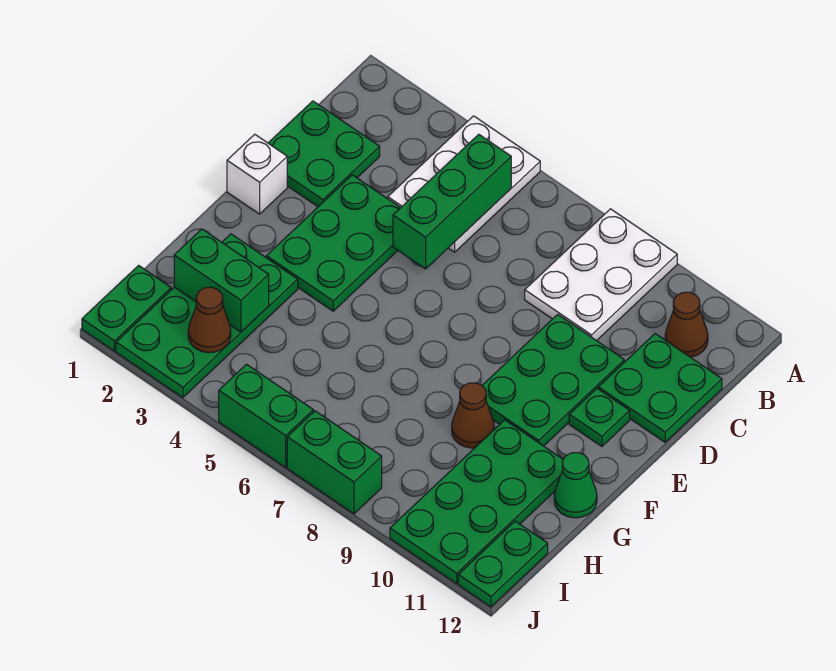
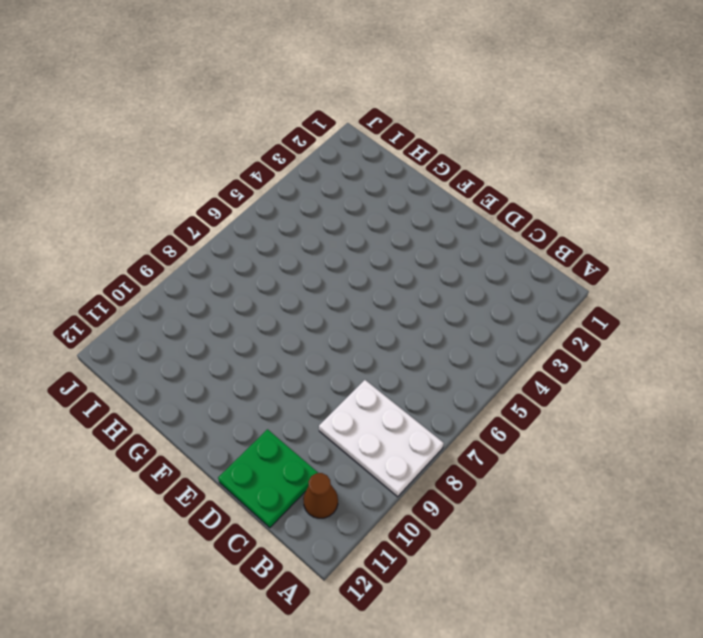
none -> white plate A4:C5 level 1
none -> green plate C1:D2 level 1
none -> green plate D3:F4 level 1

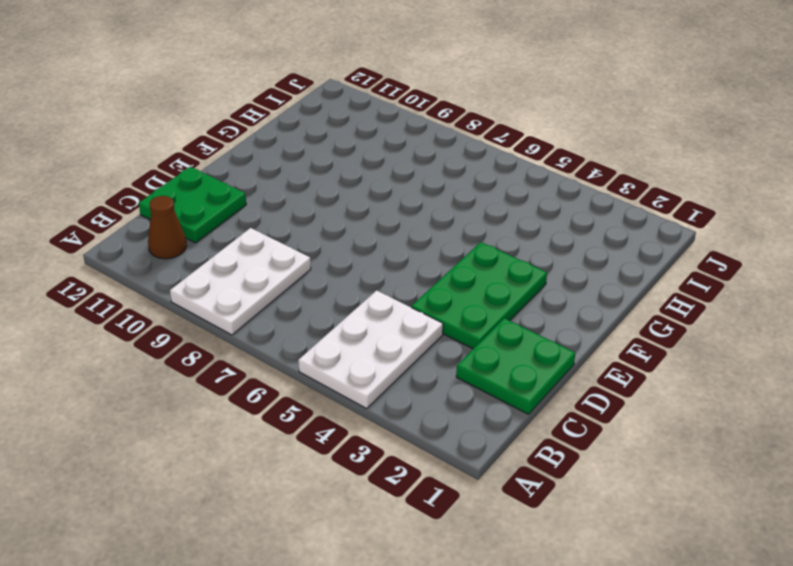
none -> green plate D9:F10 level 1
none -> white brick E1 level 1
none -> green plate E11 level 1

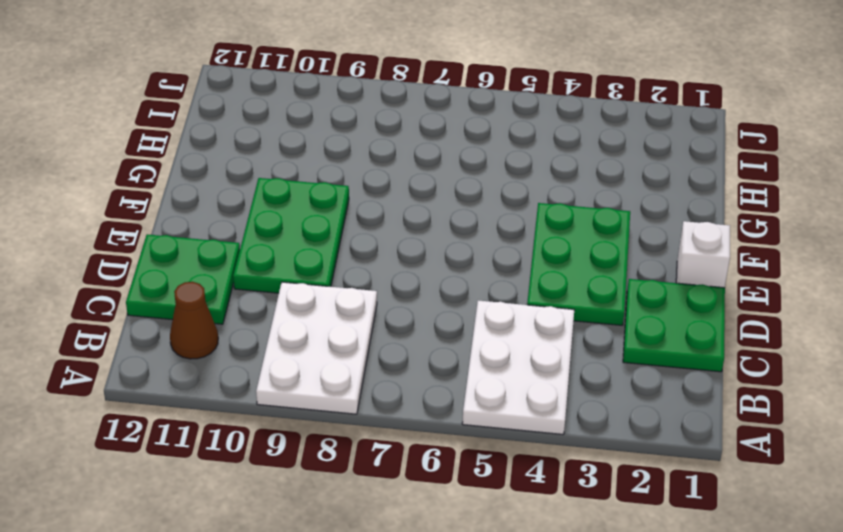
none -> green plate E11 level 1
none -> green plate G2:J3 level 1
none -> brown cone G9 level 1

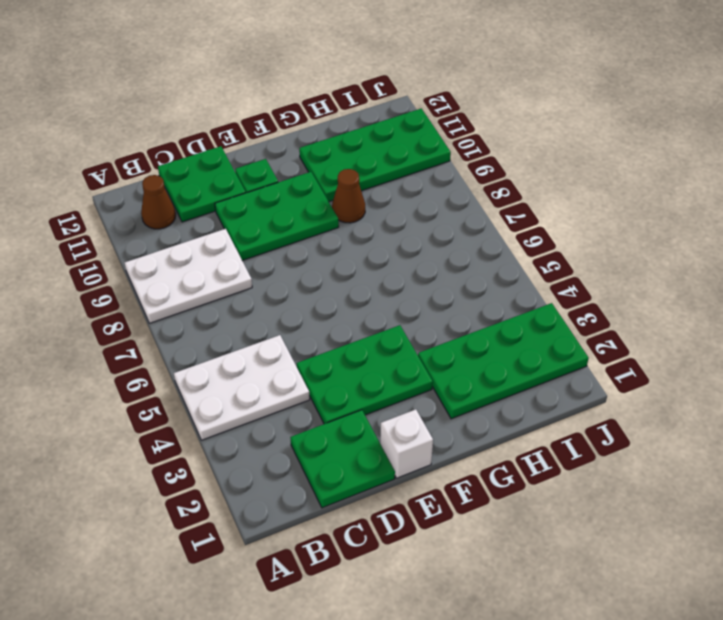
none -> green cone G12 level 1
none -> green plate I1:J1 level 1
none -> green plate I12:J12 level 1

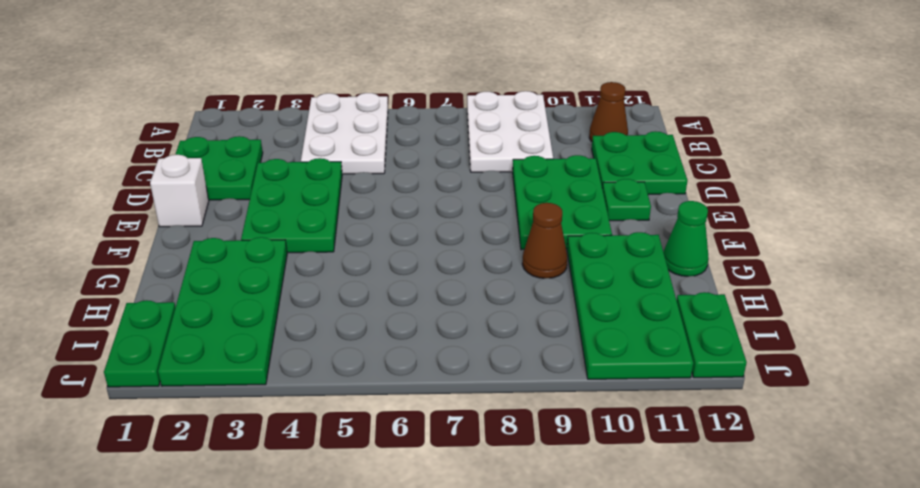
none -> green brick J5:J6 level 1
none -> green brick J7:J8 level 1
none -> green brick B5:D5 level 2

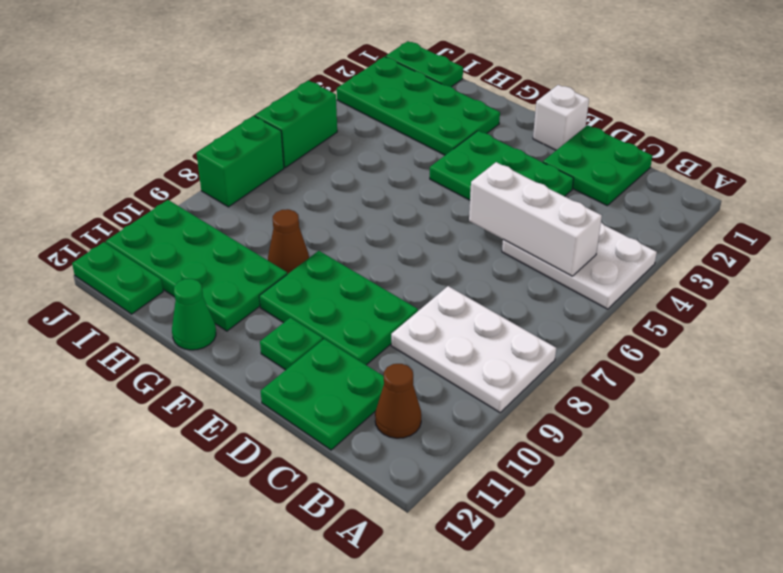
white brick B5:D5 level 2 -> green brick B5:D5 level 2
none -> green brick H2:H3 level 2
none -> brown cone I3 level 2

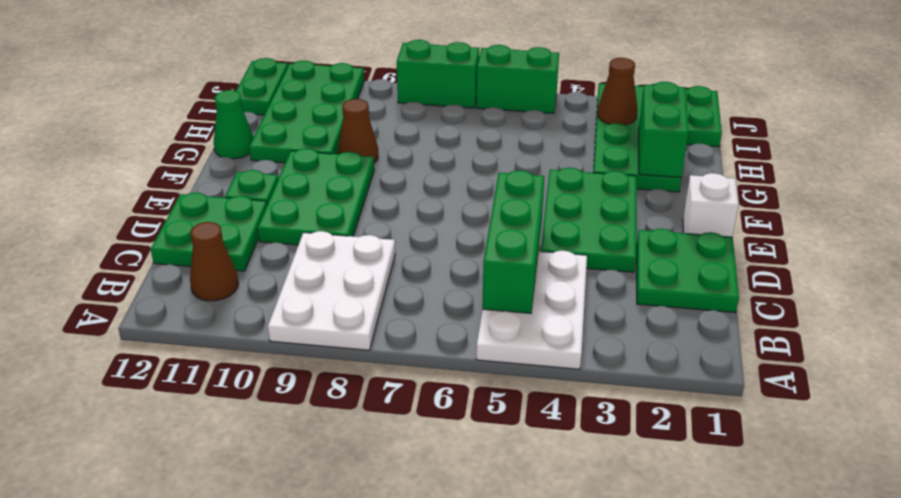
green brick G2:H2 level 2 -> green brick H2:H3 level 2

